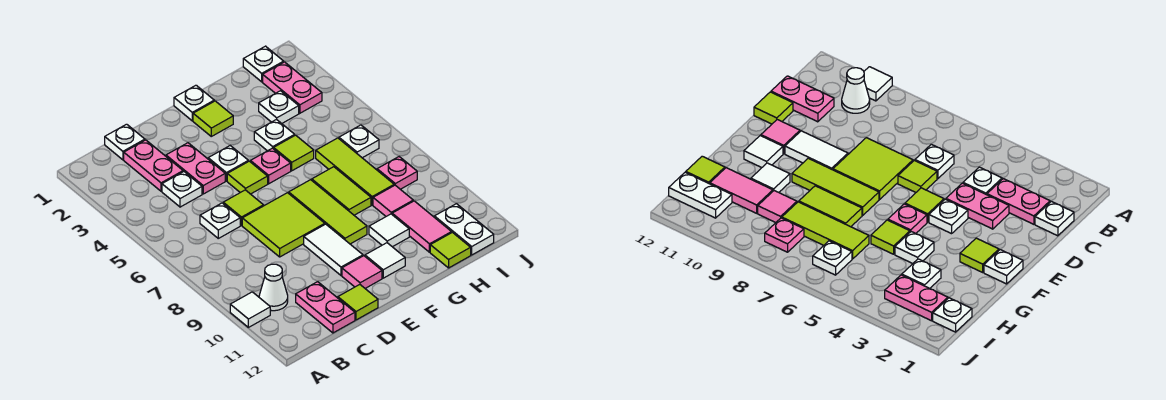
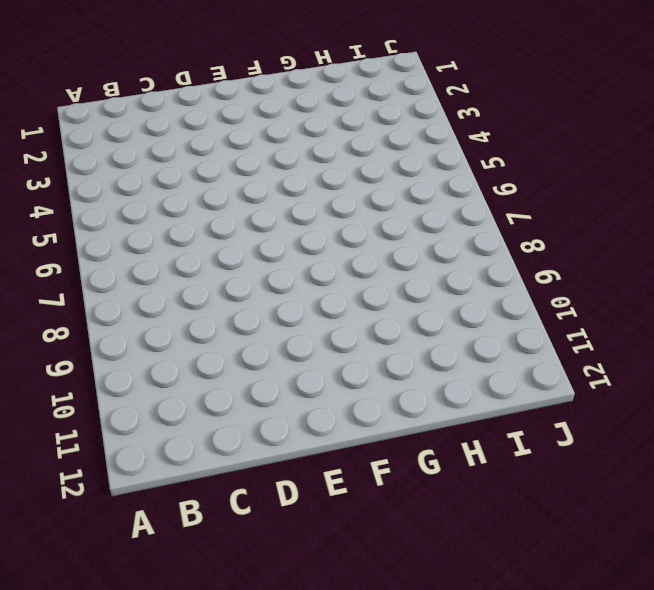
none -> white tile A10 level 1
none -> white cone B10 level 1
none -> white plate C1 level 1
none -> pink plate C2:C3 level 1

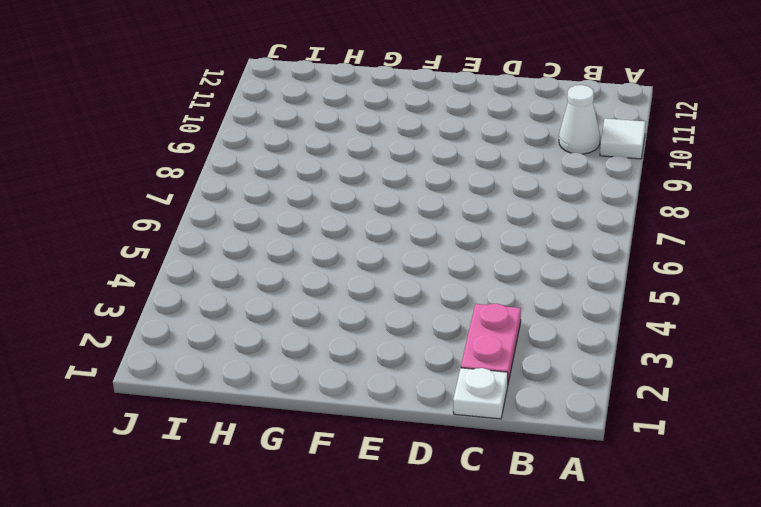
none -> white plate C4 level 1
none -> white plate C6 level 1
none -> pink plate C11:C12 level 1
none -> pink plate D3:D4 level 1

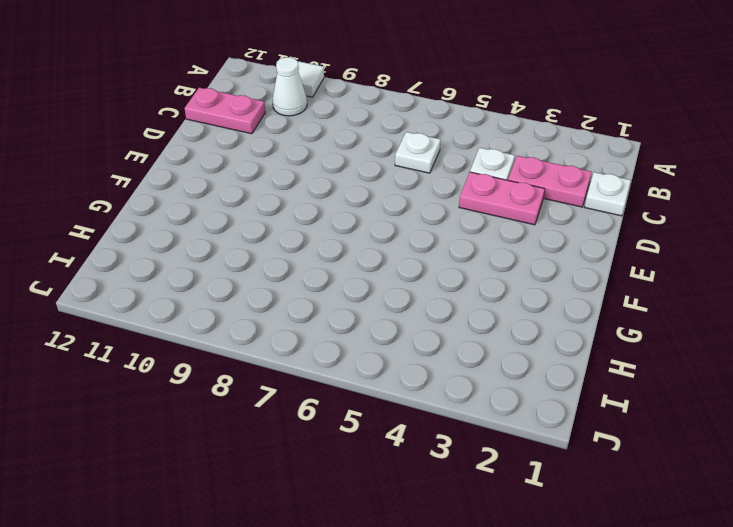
none -> lime tile D6 level 1
none -> lime tile D7:E8 level 1
none -> lime tile D12 level 1
none -> white plate E4 level 1

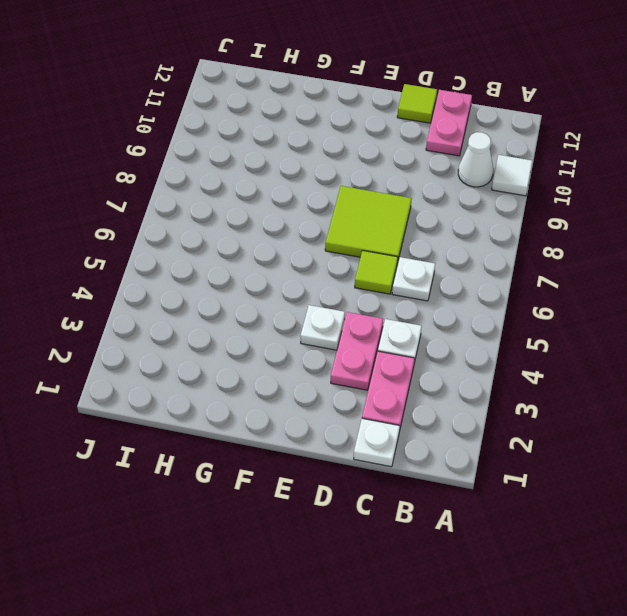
none -> lime tile E5 level 1
none -> white tile E9:E10 level 1
none -> pink tile E11 level 1
none -> white plate F1 level 1

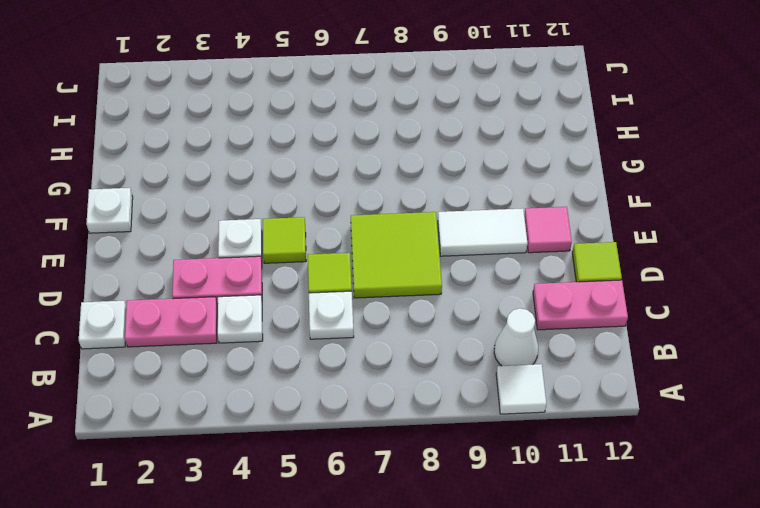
none -> lime tile F2 level 1
none -> pink plate F5 level 1
none -> lime tile F7:F9 level 1
none -> white tile F11 level 1

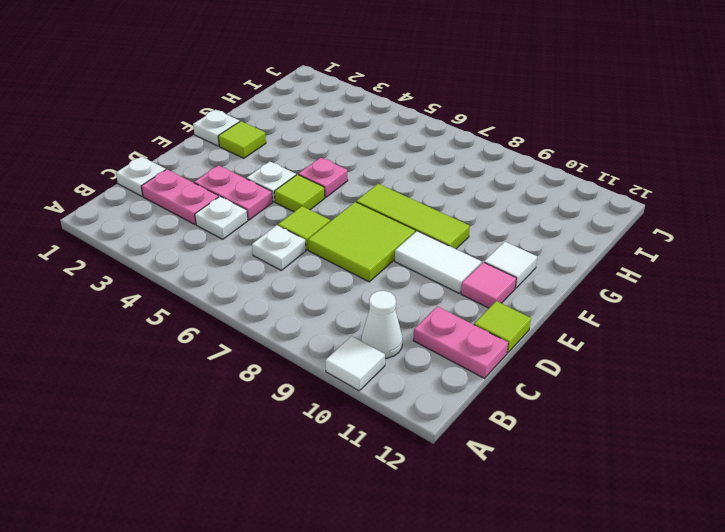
none -> white plate G4 level 1
none -> lime tile G5 level 1
none -> lime tile G7:G8 level 1
none -> white tile G10 level 1

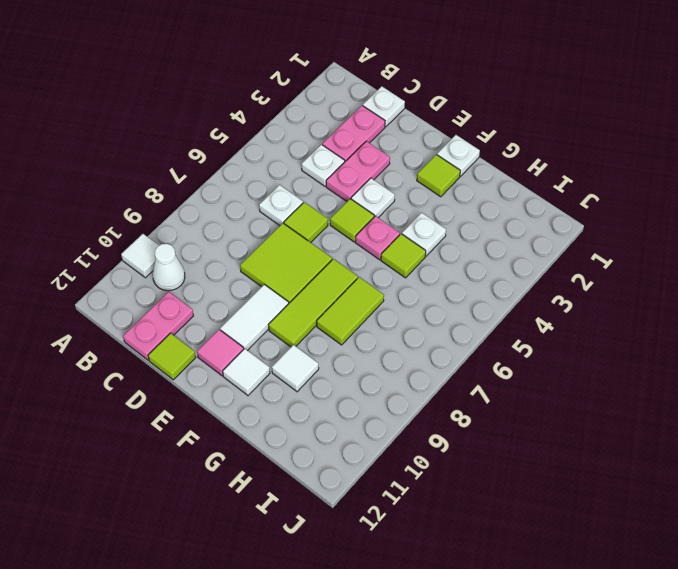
none -> white plate H3 level 1
none -> lime tile H6:H8 level 1
none -> pink tile H9 level 1
none -> pink tile H10:H11 level 1

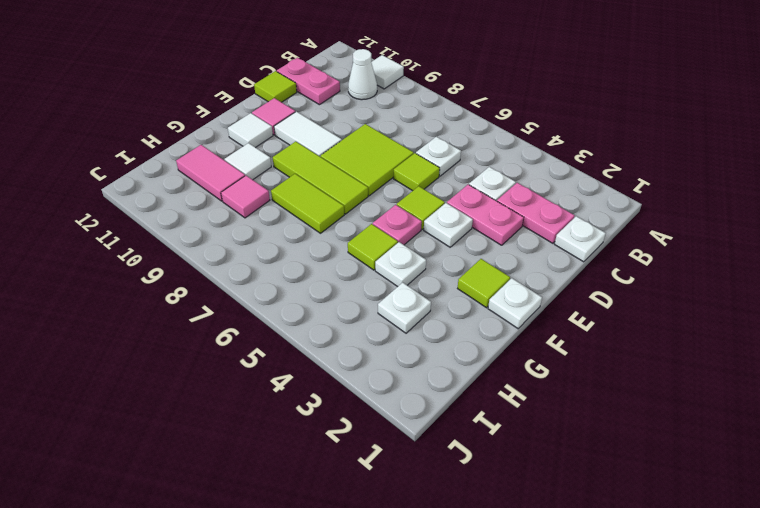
none -> lime tile H6:H8 level 1
none -> lime tile H12 level 1
none -> white plate I1 level 1
none -> pink plate I2:I3 level 1

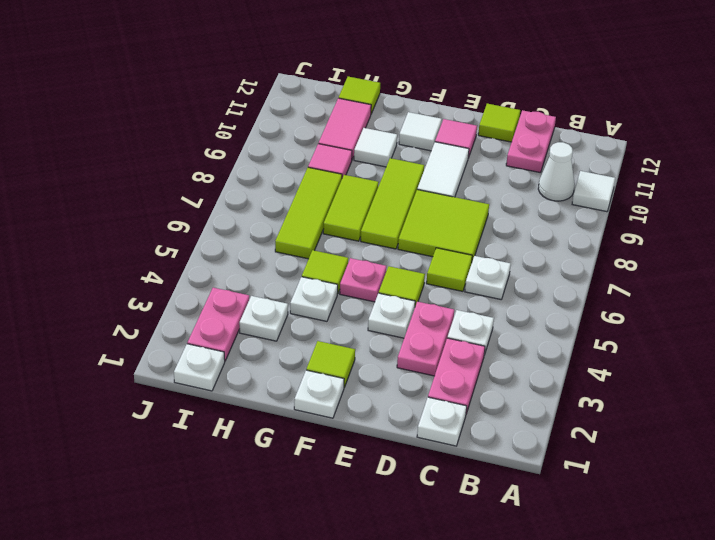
none -> white plate I6 level 1
none -> pink plate I8 level 1
none -> white plate I11:I12 level 1

